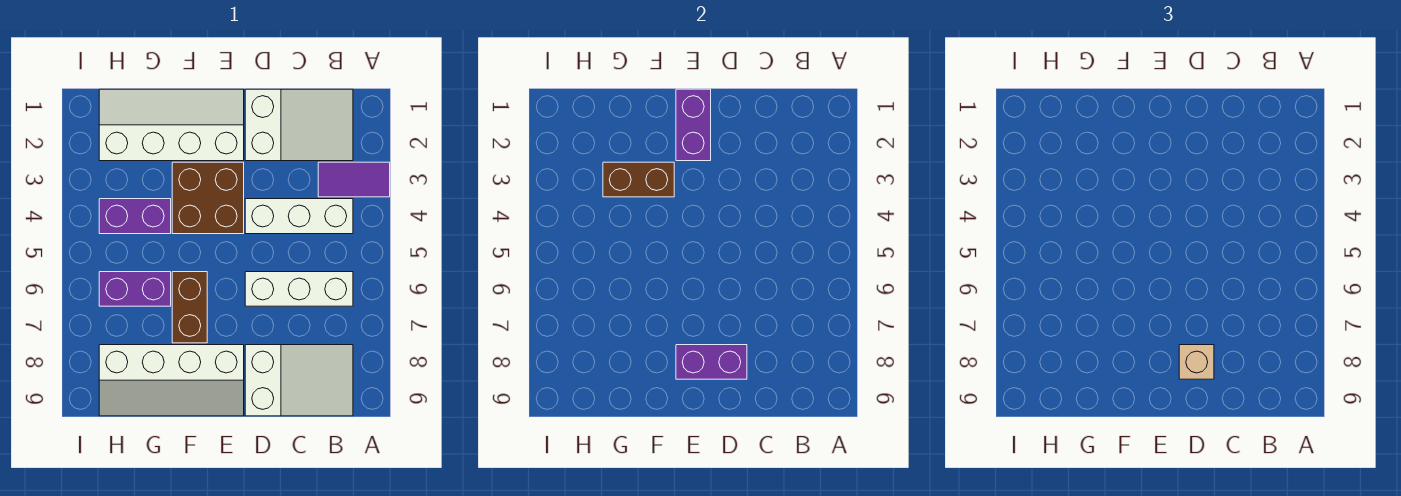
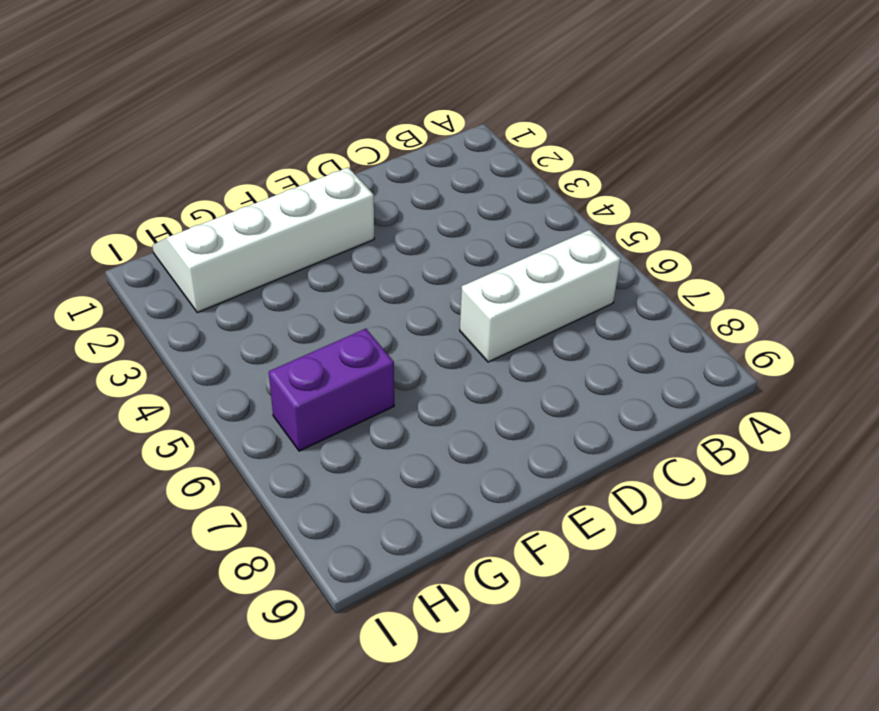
none -> purple tile A3:B3 level 1
none -> white slope B1:D2 level 1 top D
none -> white brick B4:D4 level 1

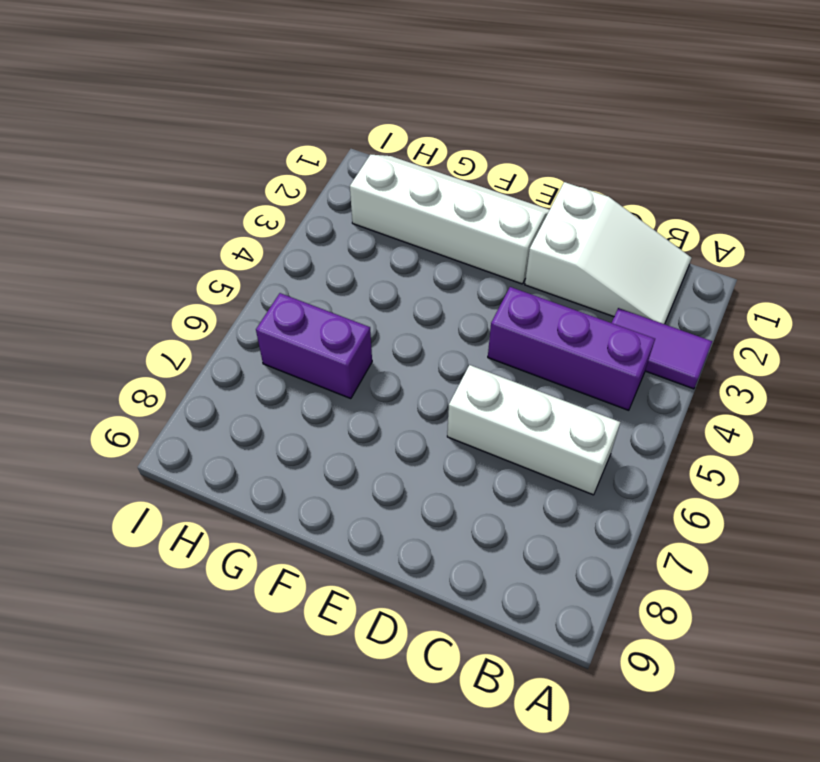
purple brick B4:D4 level 1 -> white brick B4:D4 level 1
none -> white slope B8:D9 level 1 top D
none -> brown brick E3:F4 level 1
none -> white slope E8:H9 level 1 top 8

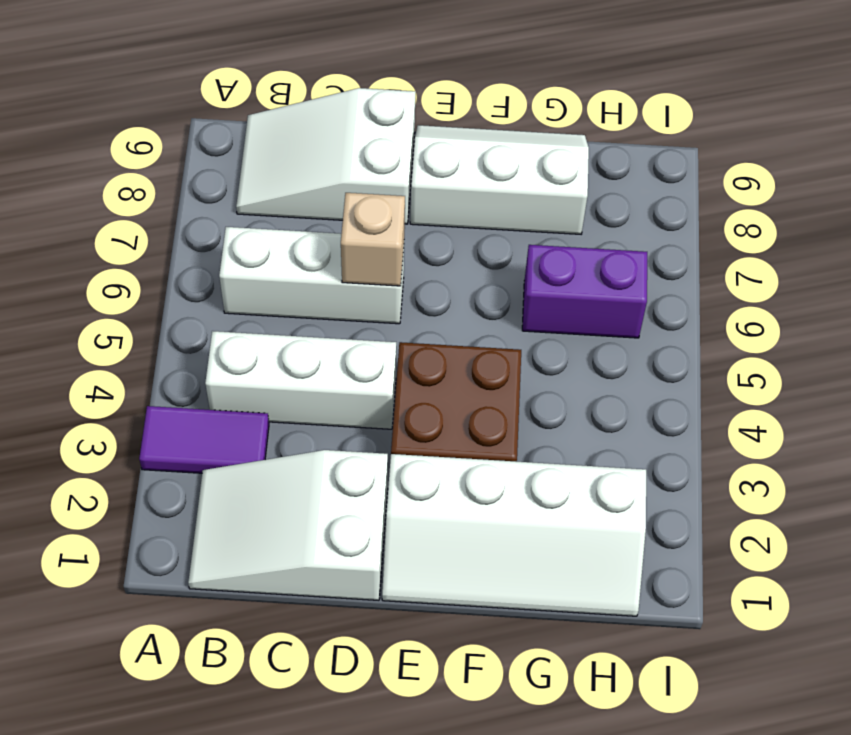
tan brick D6 level 2 -> tan brick D8 level 3
white slope E8:G9 level 1 top 8 -> white slope E8:H9 level 1 top 8
none -> brown brick F6:F7 level 1
none -> purple brick G4:H4 level 1
none -> purple brick D8:E8 level 2

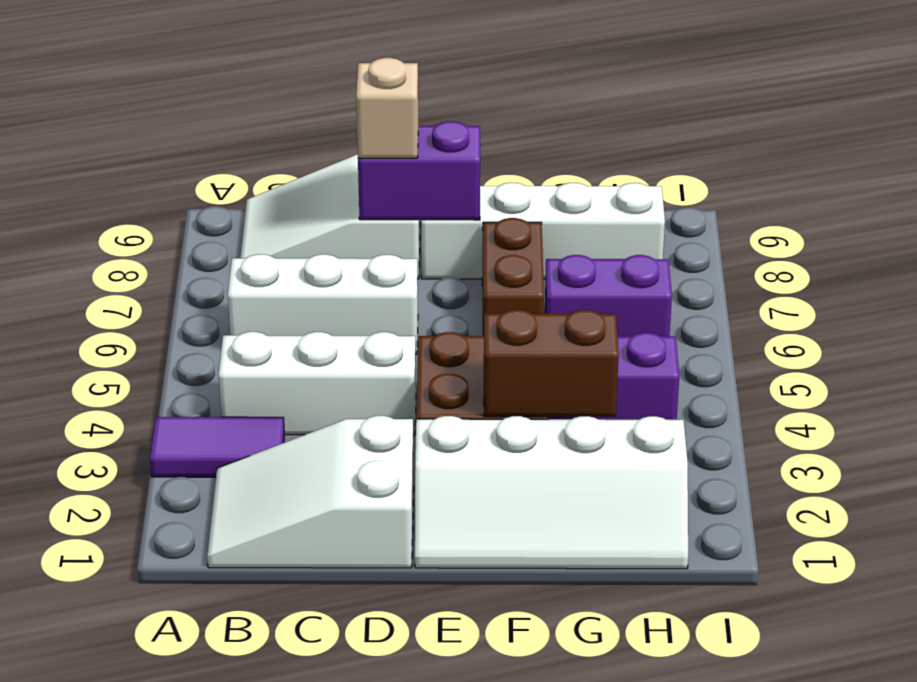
none -> purple brick E1:E2 level 2

